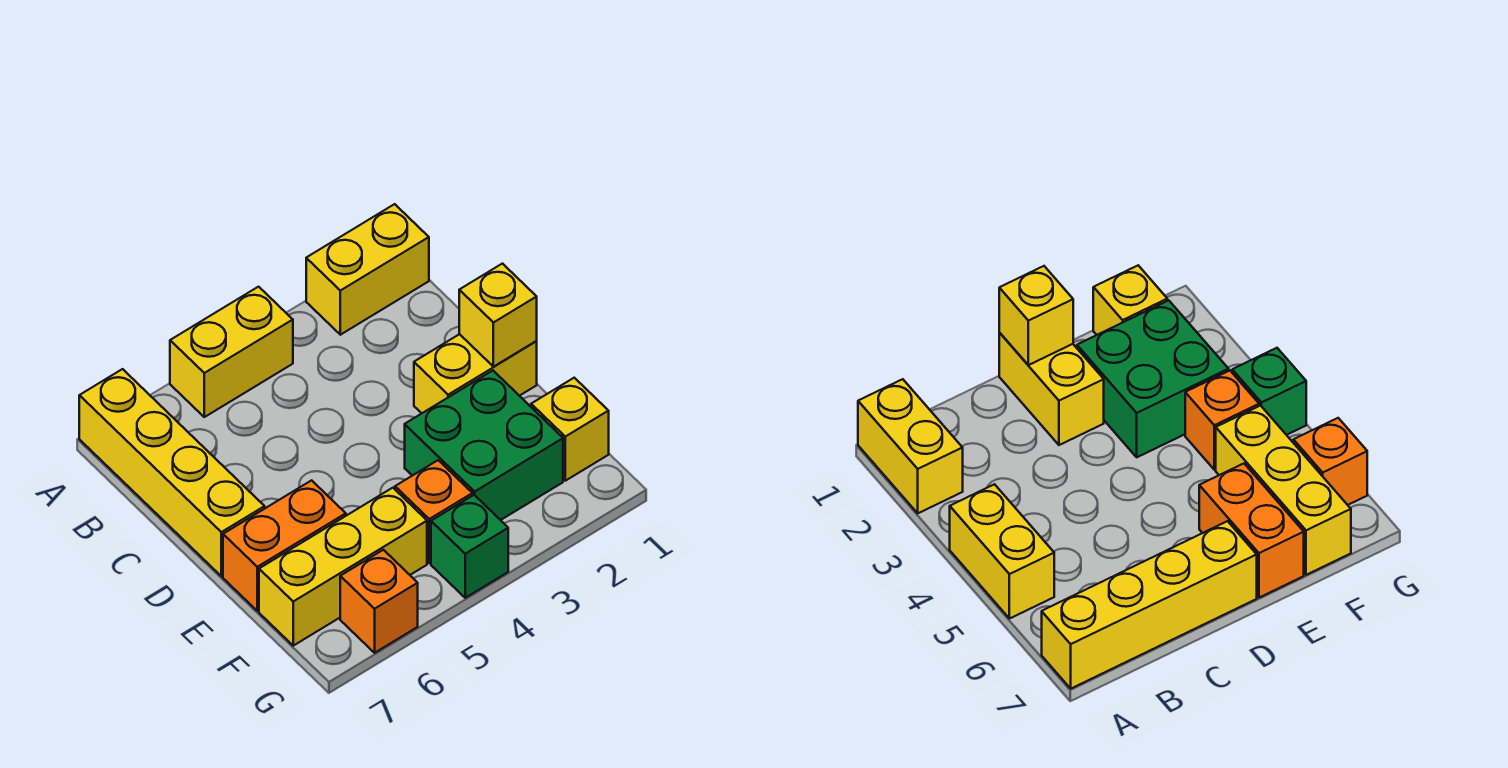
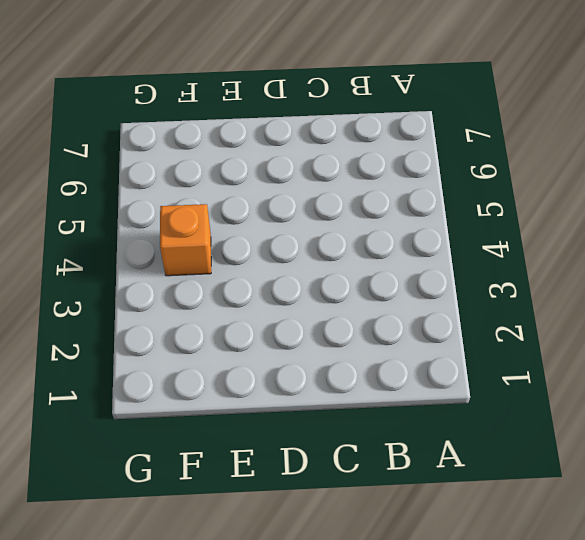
none -> yellow brick A1:A2 level 1
none -> yellow brick A4:A5 level 1
none -> yellow brick A7:D7 level 1

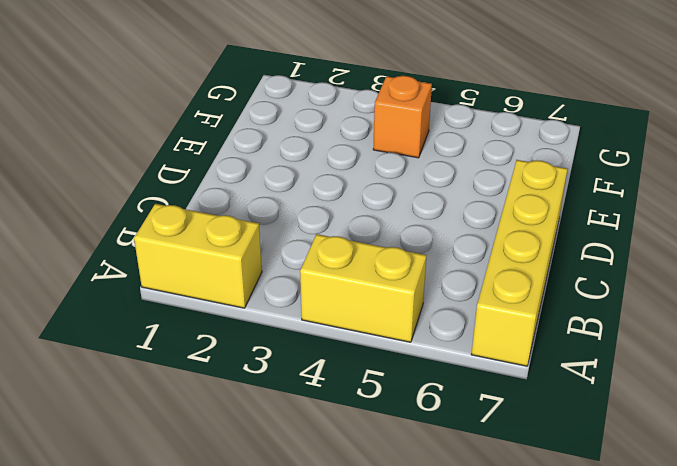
none -> yellow brick D1:D2 level 1
none -> green brick E2:F3 level 1
none -> orange brick E6:E7 level 1

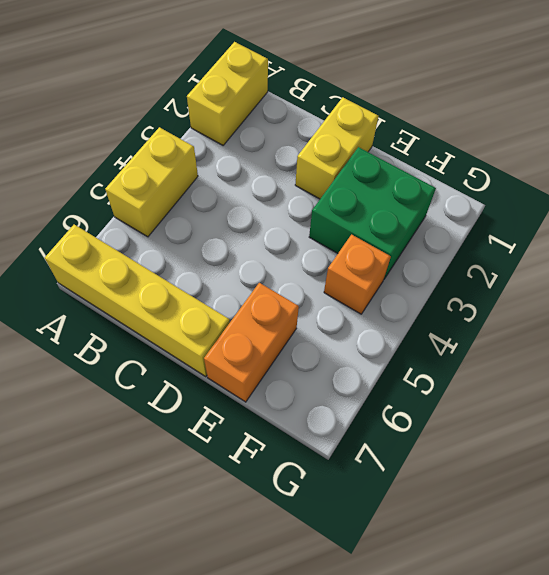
none -> yellow brick F1 level 1
none -> yellow brick F5:F7 level 1
none -> green brick G4 level 1

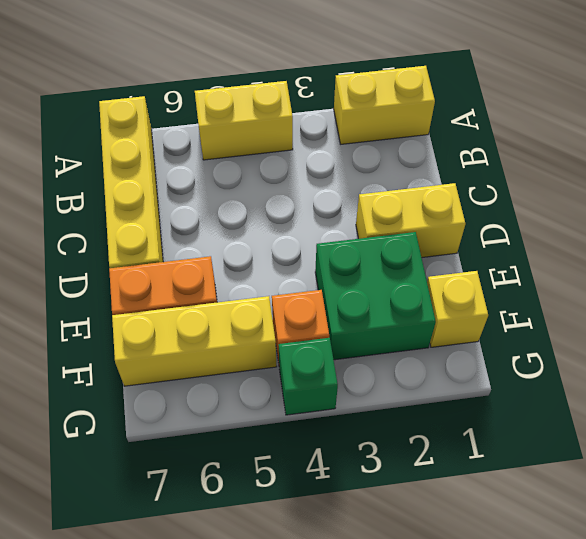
none -> orange brick G6 level 1
none -> yellow brick D1 level 2

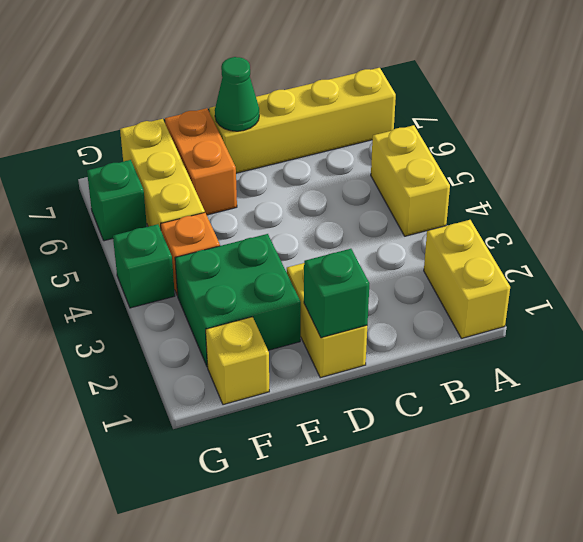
green brick D1 level 2 -> yellow brick D1 level 2
green cone D7 level 2 -> none
green brick G6 level 1 -> orange brick G6 level 1

